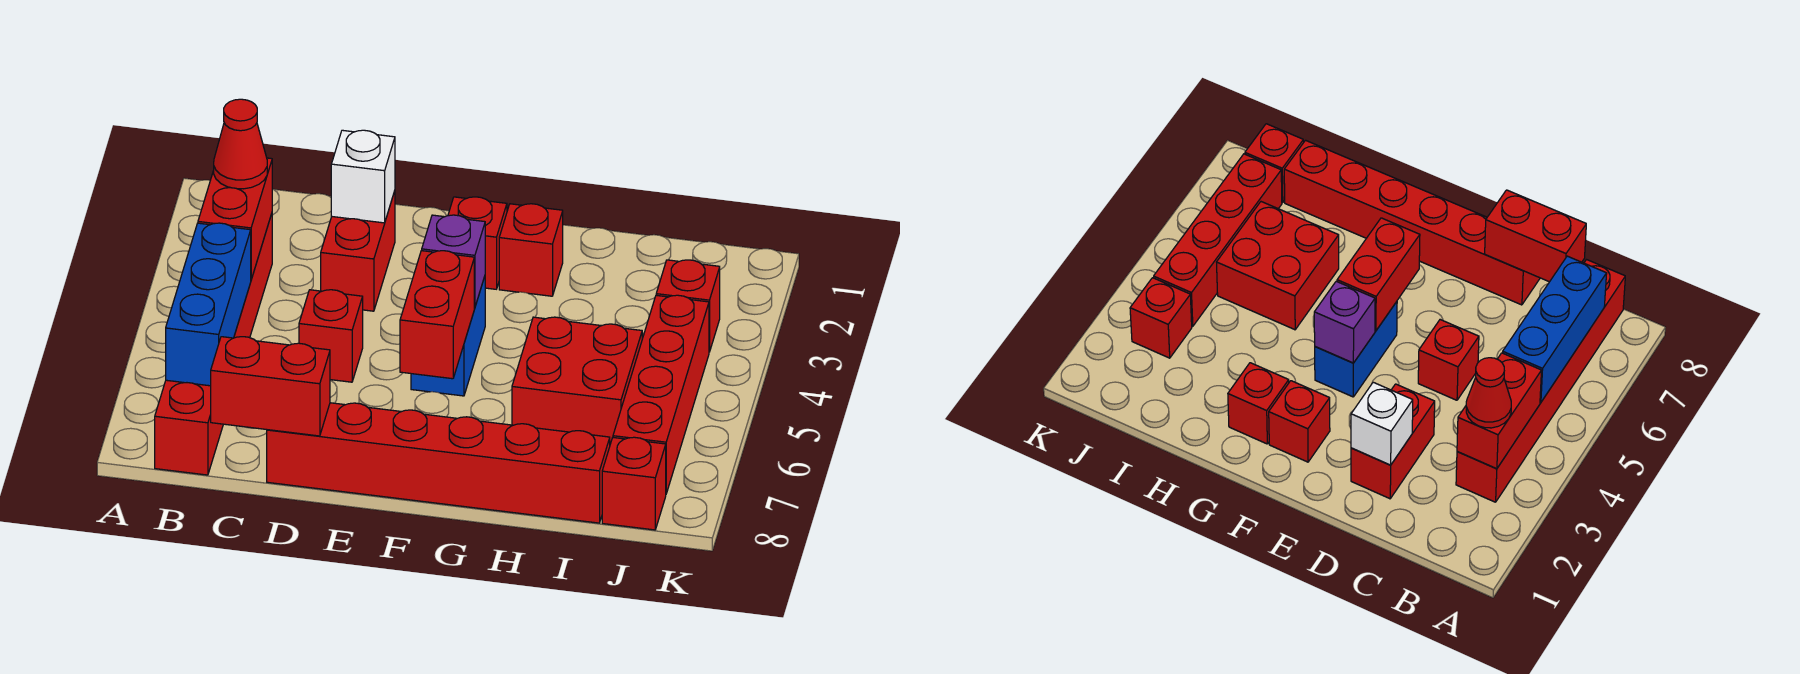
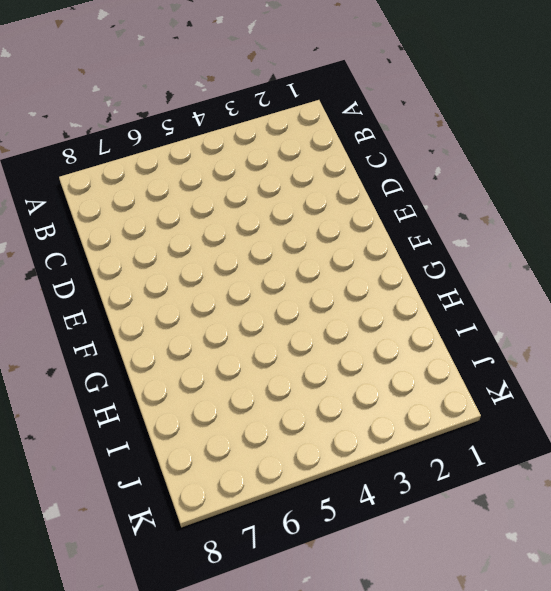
none -> red brick B3:B8 level 1
none -> red brick D2:D3 level 1
none -> red brick D5 level 1

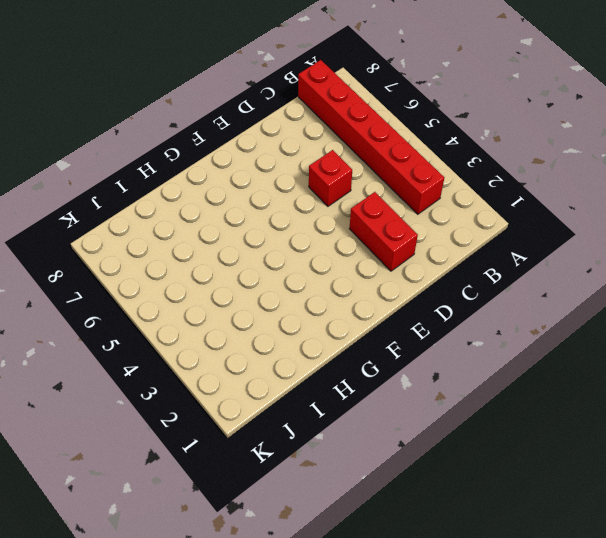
none -> red brick D8:I8 level 1
none -> red brick F2 level 1
none -> blue brick F4:F5 level 1

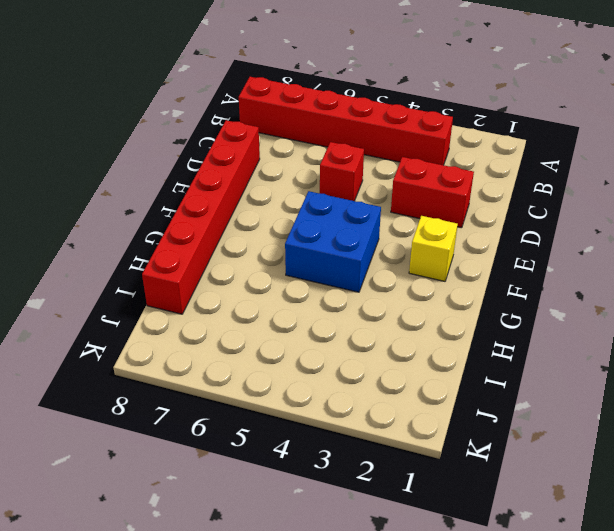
yellow brick F2 level 1 -> red brick F2 level 1
blue brick F4:G5 level 1 -> blue brick F4:F5 level 1
none -> red brick G2 level 1
none -> red brick H5:I6 level 1
none -> red brick J3 level 1

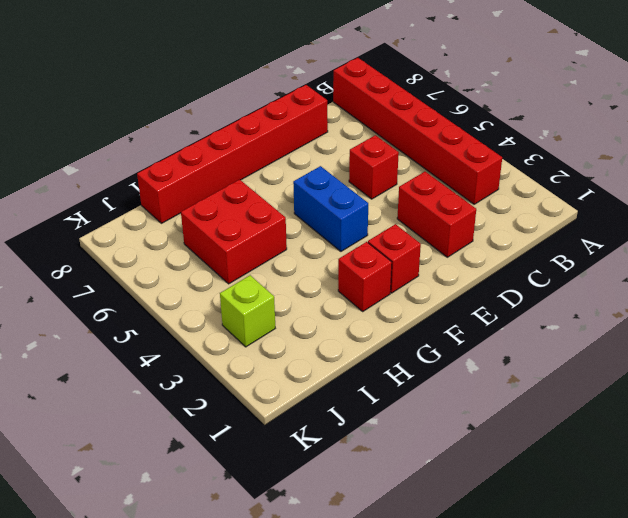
lime brick J3 level 1 -> red brick J3 level 1
none -> red brick J4:J7 level 1
none -> red brick J8 level 1
none -> red brick B3:B4 level 2

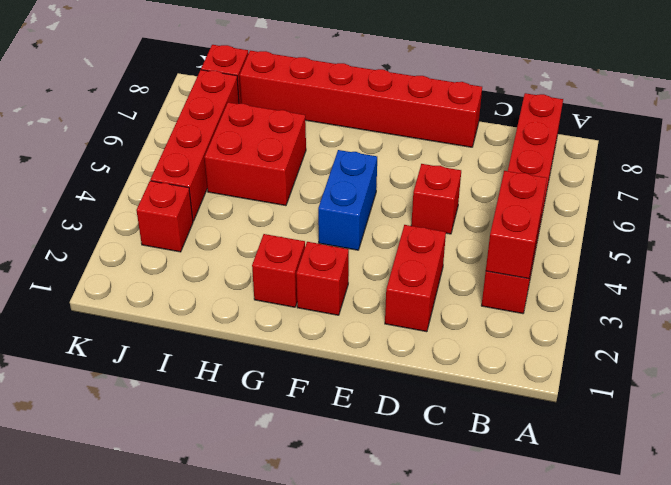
none -> blue brick B5:B7 level 2
none -> red brick C8:D8 level 2
none -> white brick D2 level 2

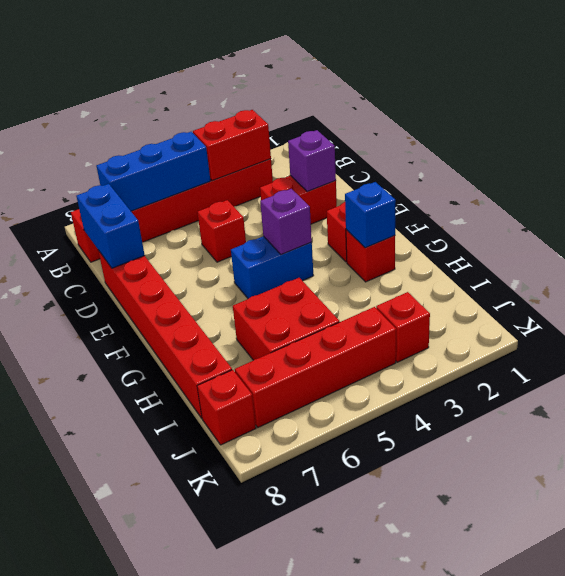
blue brick C8:D8 level 2 -> red brick C8:D8 level 2
purple brick D2 level 2 -> white brick D2 level 2
blue brick G2 level 2 -> none
none -> red brick F5:F6 level 2
none -> red cone B3 level 3

